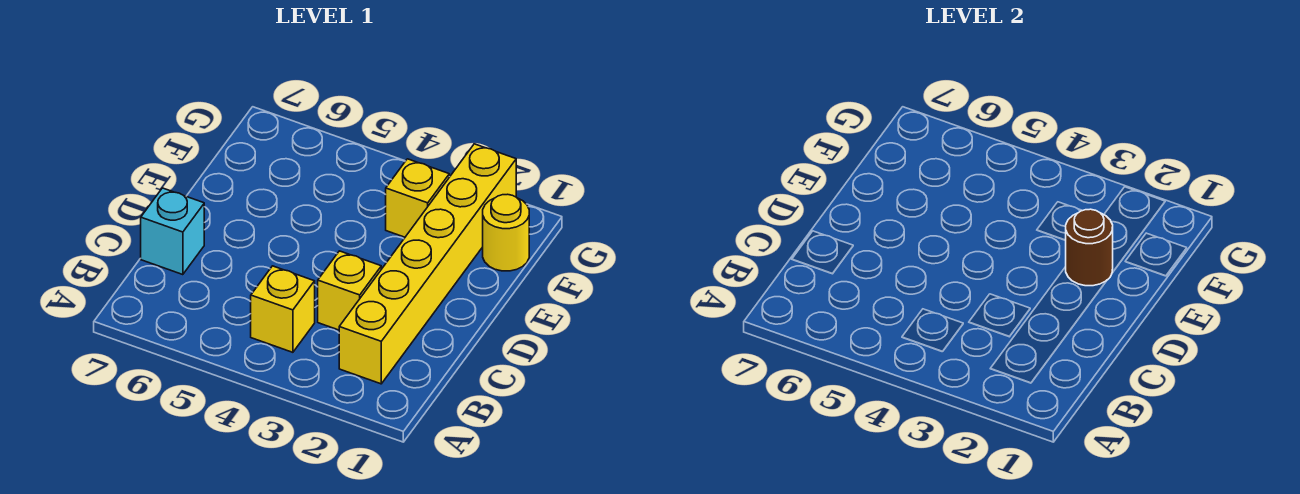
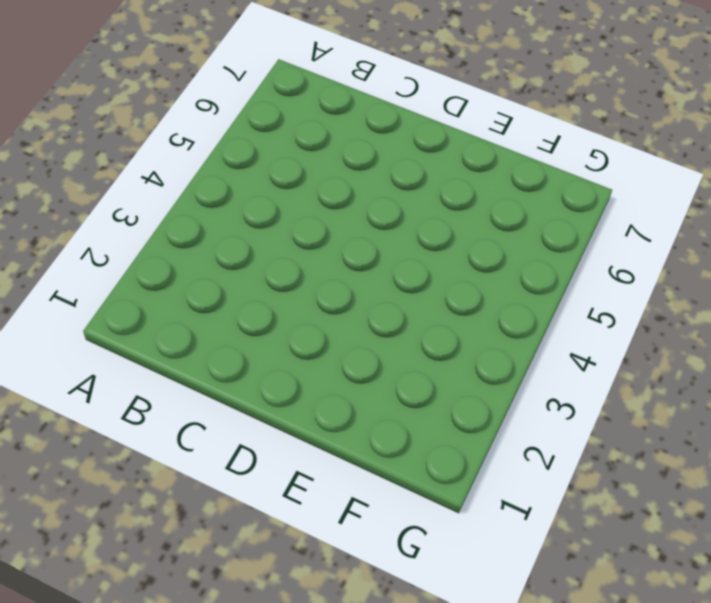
none -> yellow brick B2:G2 level 1
none -> yellow brick B4 level 1

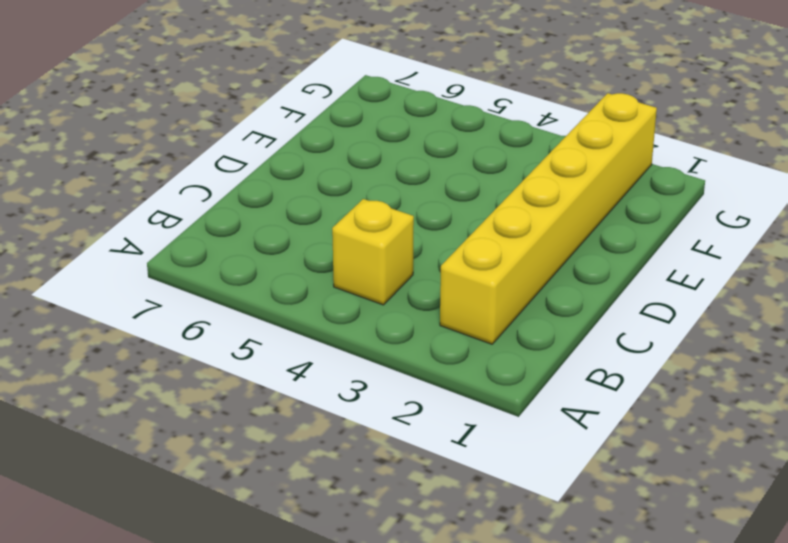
none -> yellow brick C3 level 1
none -> cyan brick C7 level 1

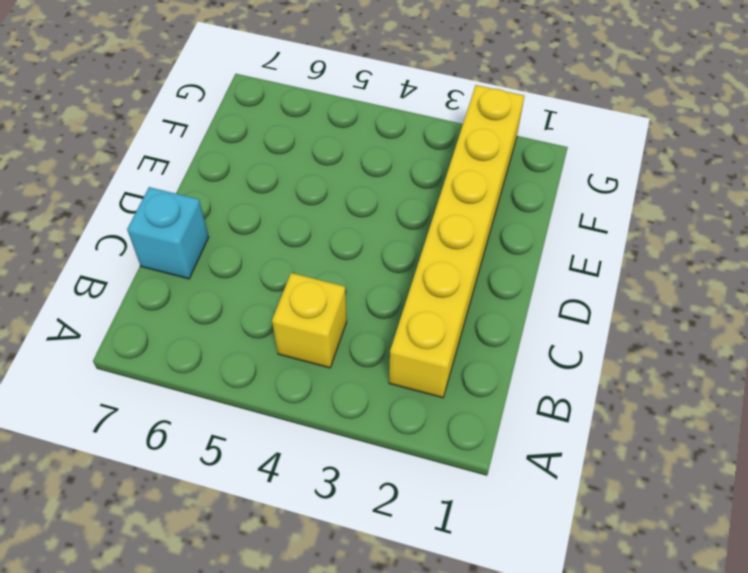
none -> yellow brick C3 level 1
none -> yellow round brick F1 level 1

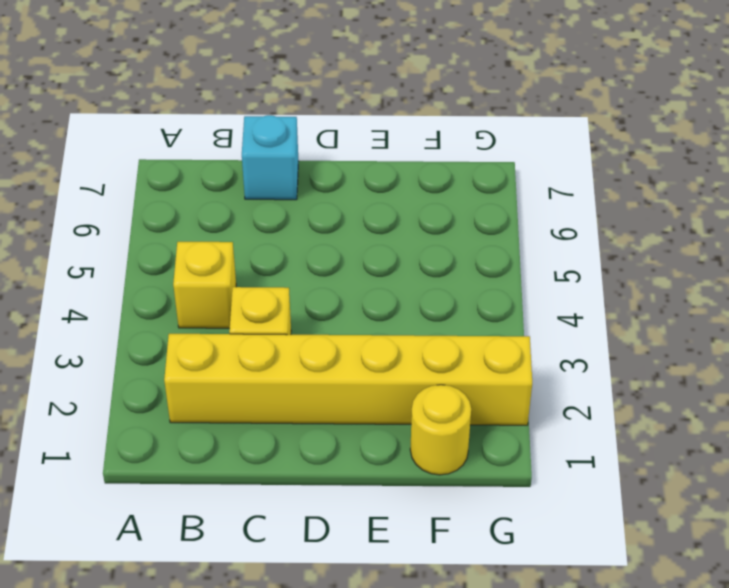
none -> yellow brick F3 level 1
none -> brown round brick E2 level 2

